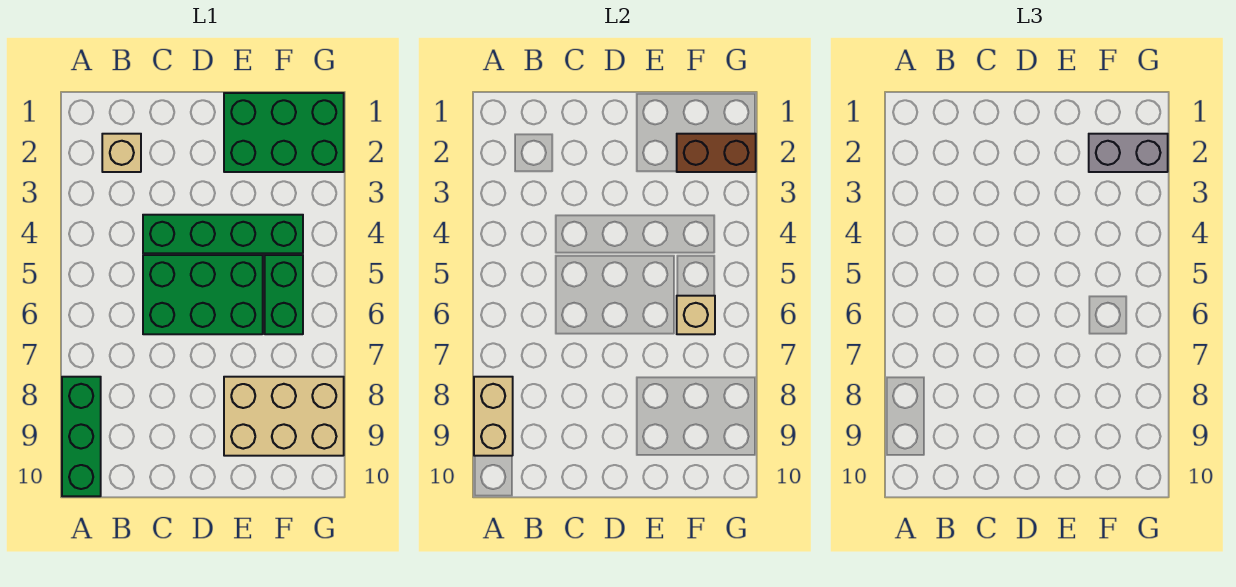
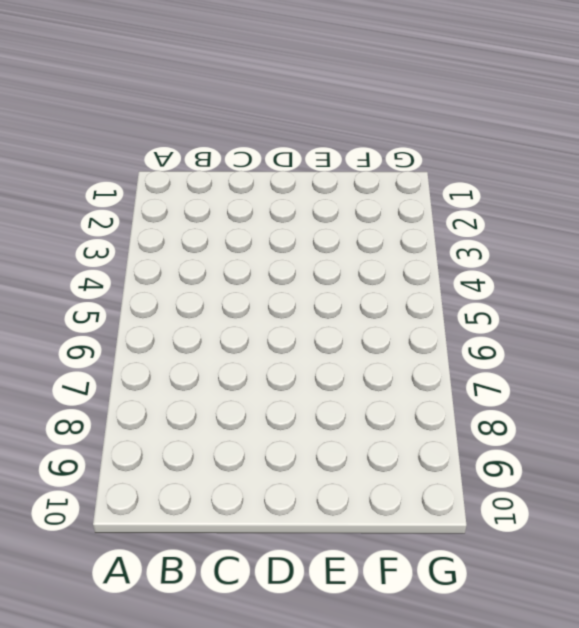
none -> green brick A8:A10 level 1
none -> tan brick B2 level 1

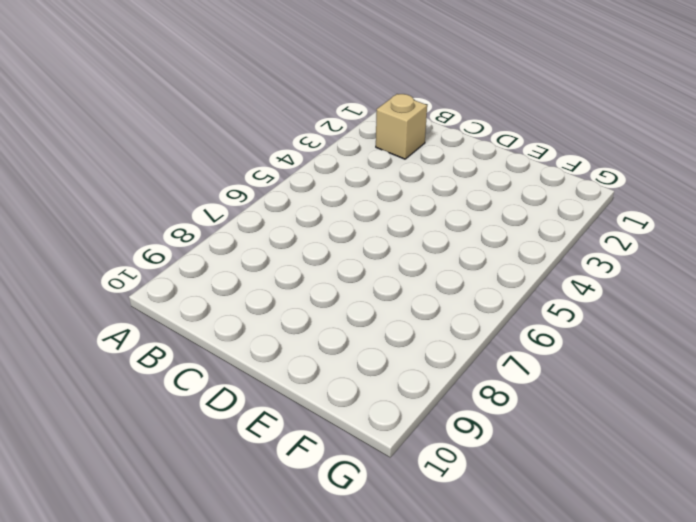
none -> green brick A8:A10 level 1
none -> green brick C4:F4 level 1

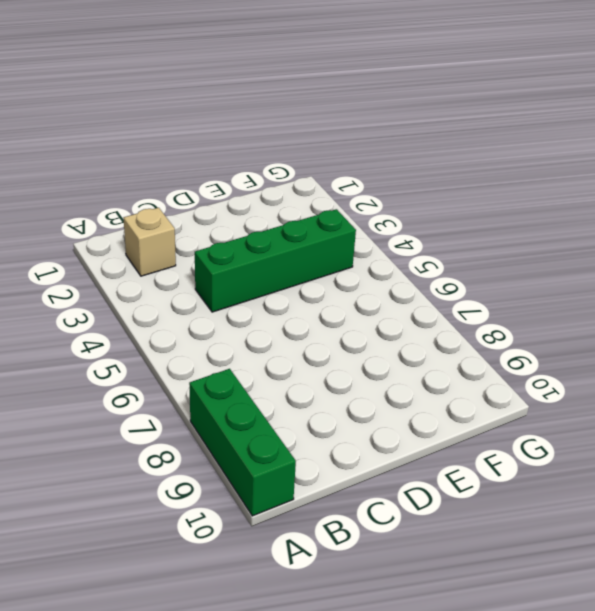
none -> green brick C5:E6 level 1
none -> green brick E1:G2 level 1

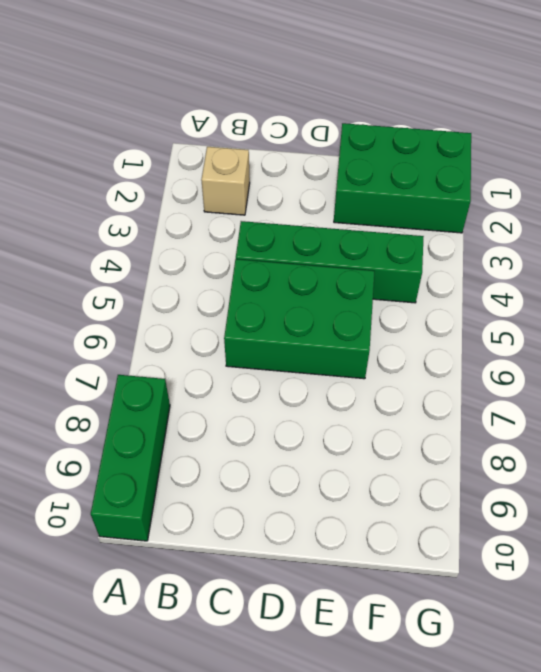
none -> tan brick E8:G9 level 1
none -> green brick F5:F6 level 1

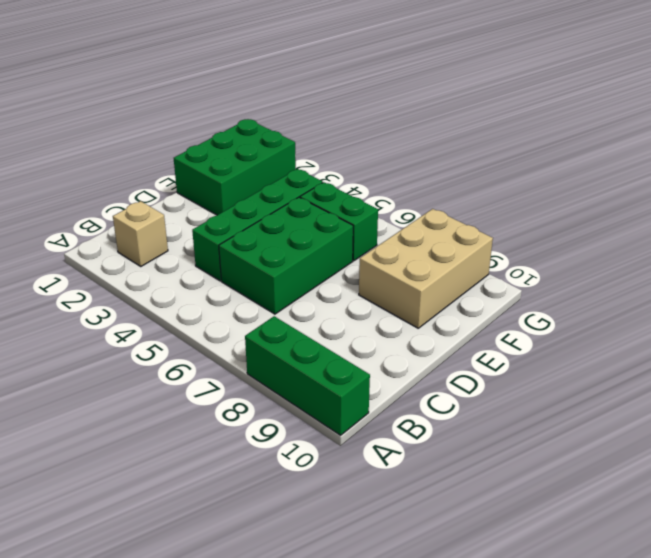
none -> tan brick A8:A9 level 2
none -> brown brick F2:G2 level 2

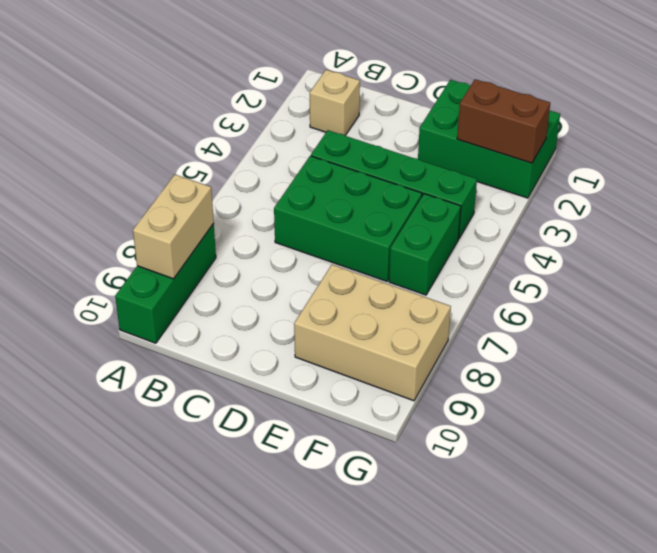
none -> tan brick F6 level 2
none -> grey brick F2:G2 level 3

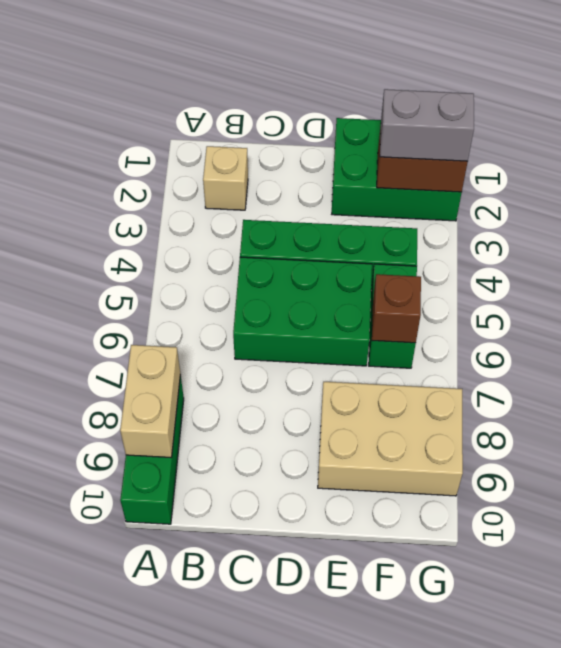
brown brick F6 level 2 -> tan brick F6 level 2

